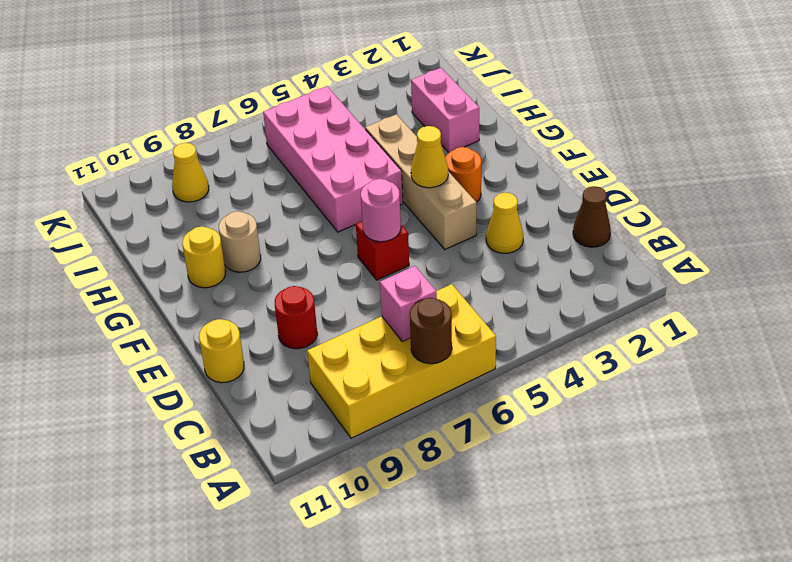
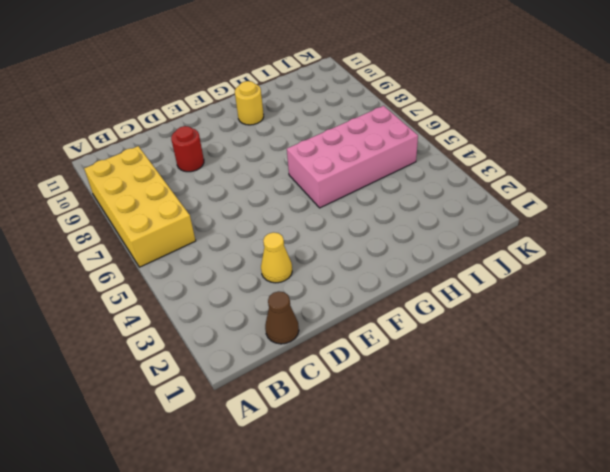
none -> yellow round brick D11 level 1
none -> tan brick E4:H4 level 1
none -> red brick E6 level 1

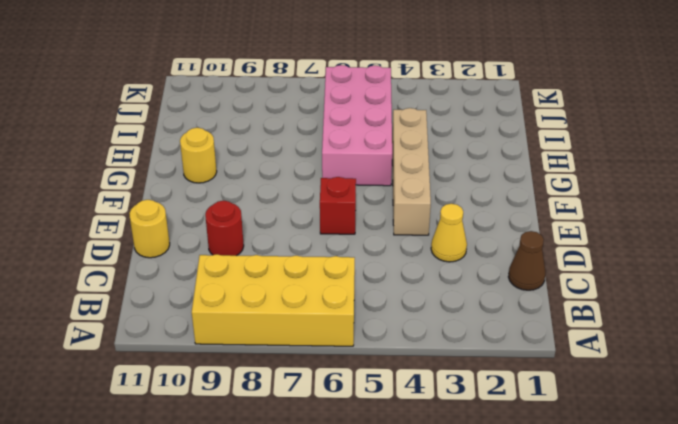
none -> orange round brick F3 level 1
none -> tan round brick G9 level 1
none -> pink brick H2:I2 level 1

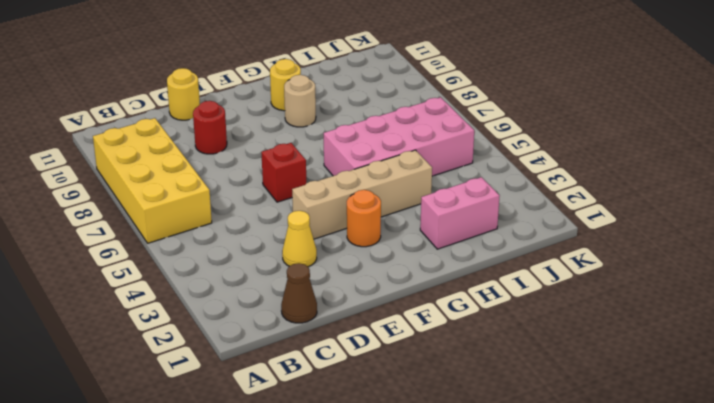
none -> yellow cone J9 level 1
none -> brown round brick A7 level 2
none -> pink brick B7 level 2

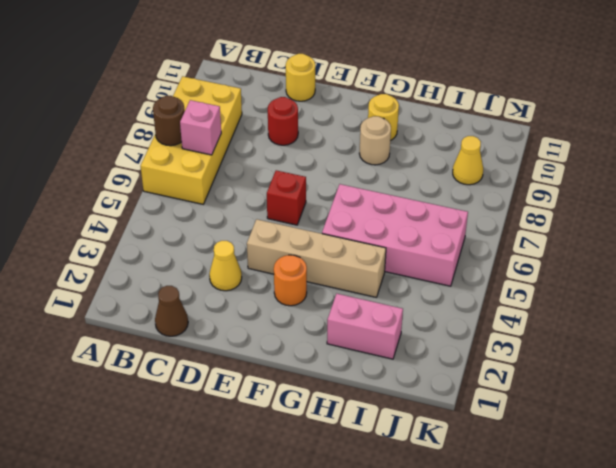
none -> pink round brick E6 level 2
none -> yellow cone F4 level 2

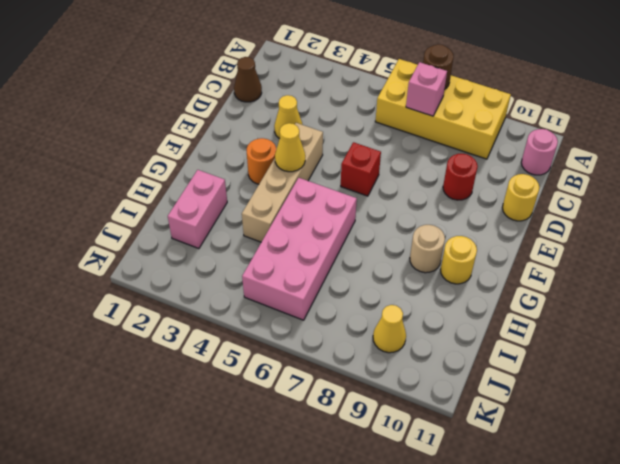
pink round brick B11 level 1 -> pink round brick E6 level 2

